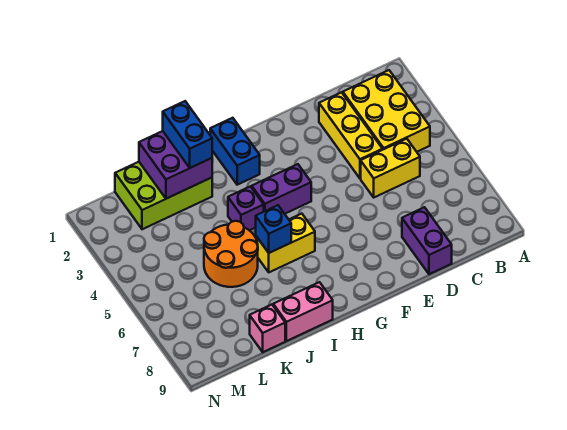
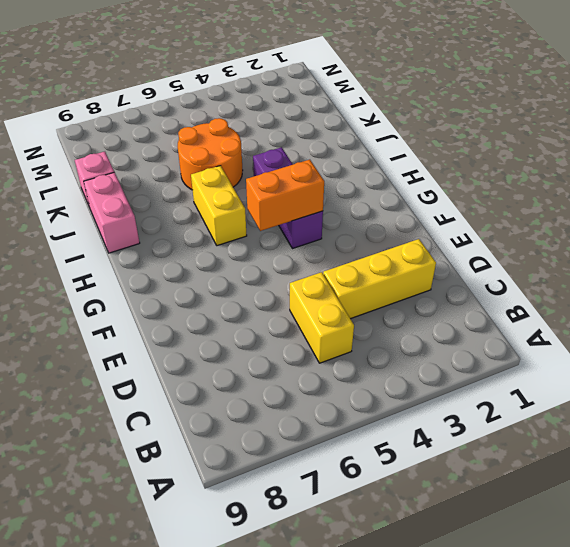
orange brick G4:G5 level 2 -> none
none -> yellow brick B2:C4 level 1
none -> purple brick D8:D9 level 1
none -> blue brick H1:H2 level 1

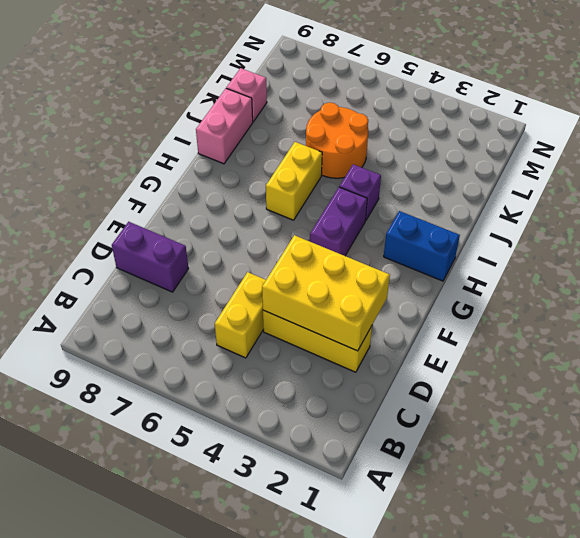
yellow brick D2:E4 level 2 -> yellow brick B2:C4 level 1
none -> lime brick J1:L2 level 1
none -> blue brick I6 level 2
none -> purple brick J1:K2 level 2

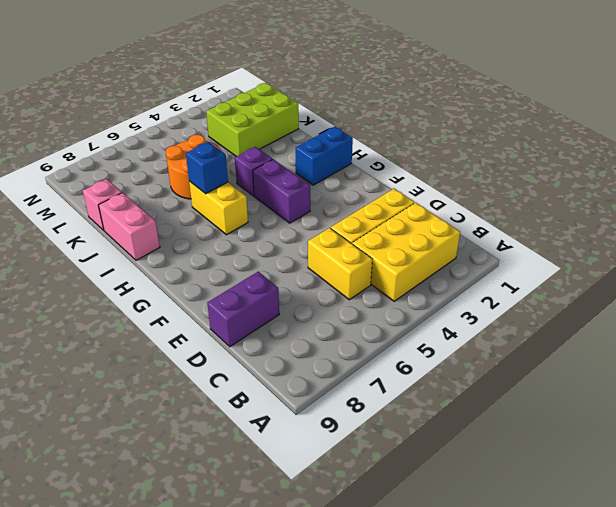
lime brick K1:L3 level 1 -> lime brick J1:L2 level 1
none -> purple brick J1:K2 level 2
none -> blue brick J1:J2 level 3

